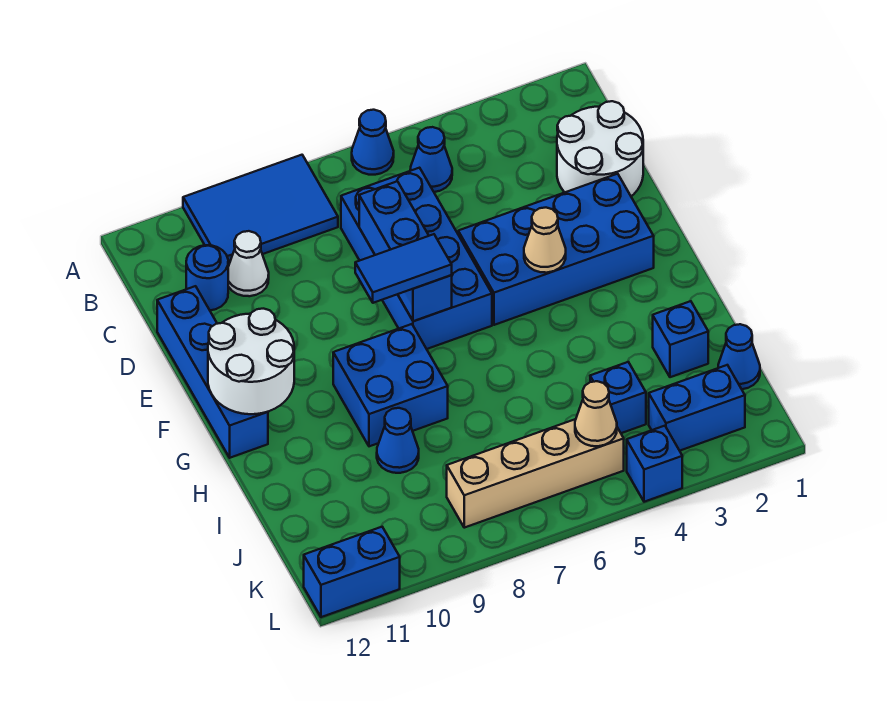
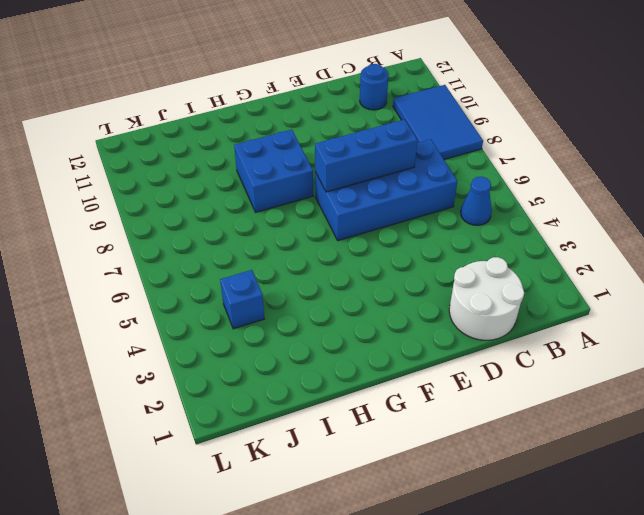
none -> blue cone A6 level 1
none -> white cone C10 level 1
none -> blue brick D12:G12 level 1

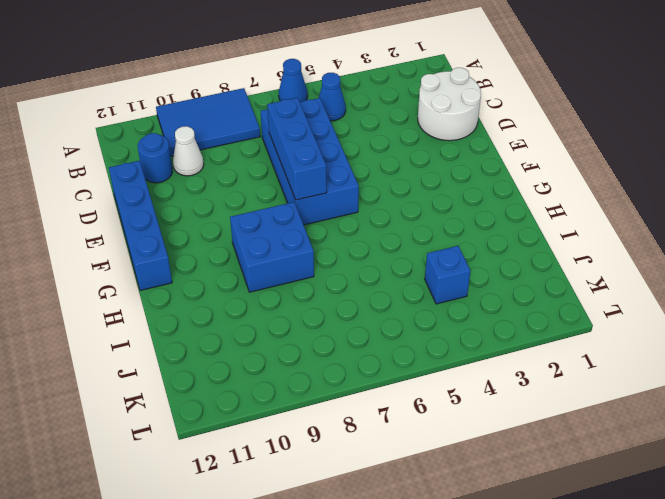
none -> blue brick E2:F5 level 1
none -> blue brick I2 level 1
none -> blue cone I9 level 1

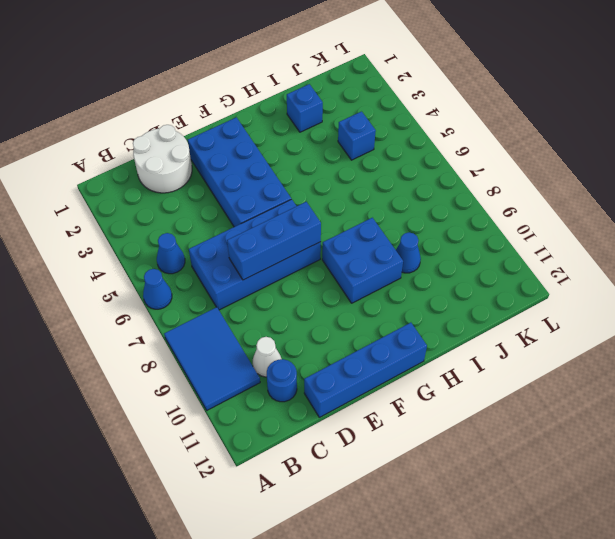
none -> blue cone J1 level 1
none -> blue brick K2:K3 level 1
none -> tan brick K5:K8 level 1

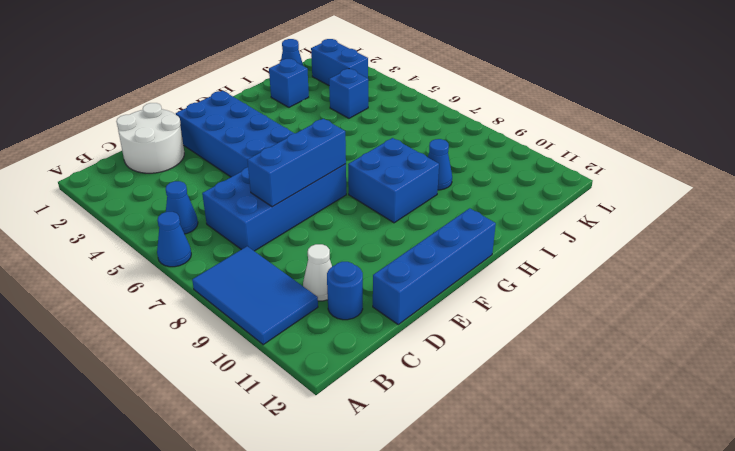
none -> tan brick K5:K8 level 1
none -> blue brick L4 level 1
none -> blue brick L11:L12 level 1

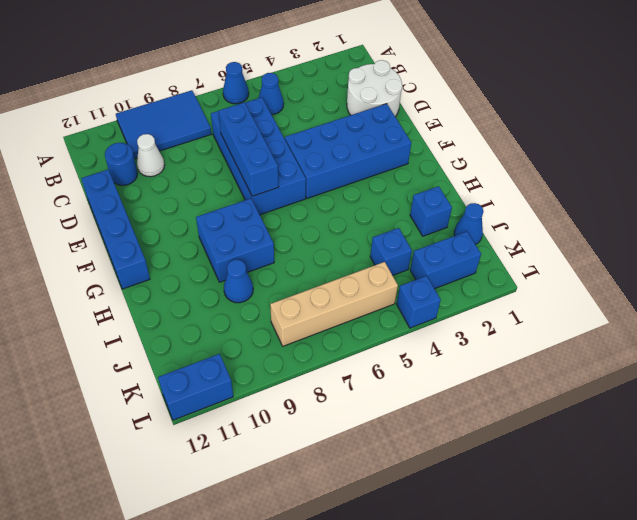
none -> tan cone F4 level 2
none -> white round brick F11:G12 level 2
none -> tan cone K5 level 2

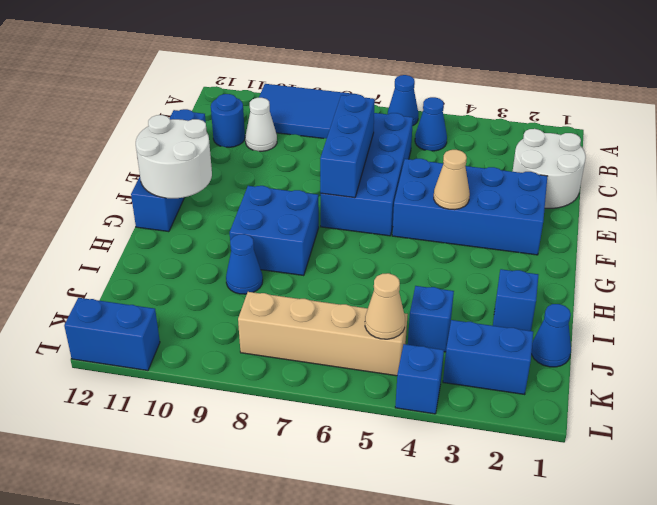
none -> blue tile F7:F8 level 3

